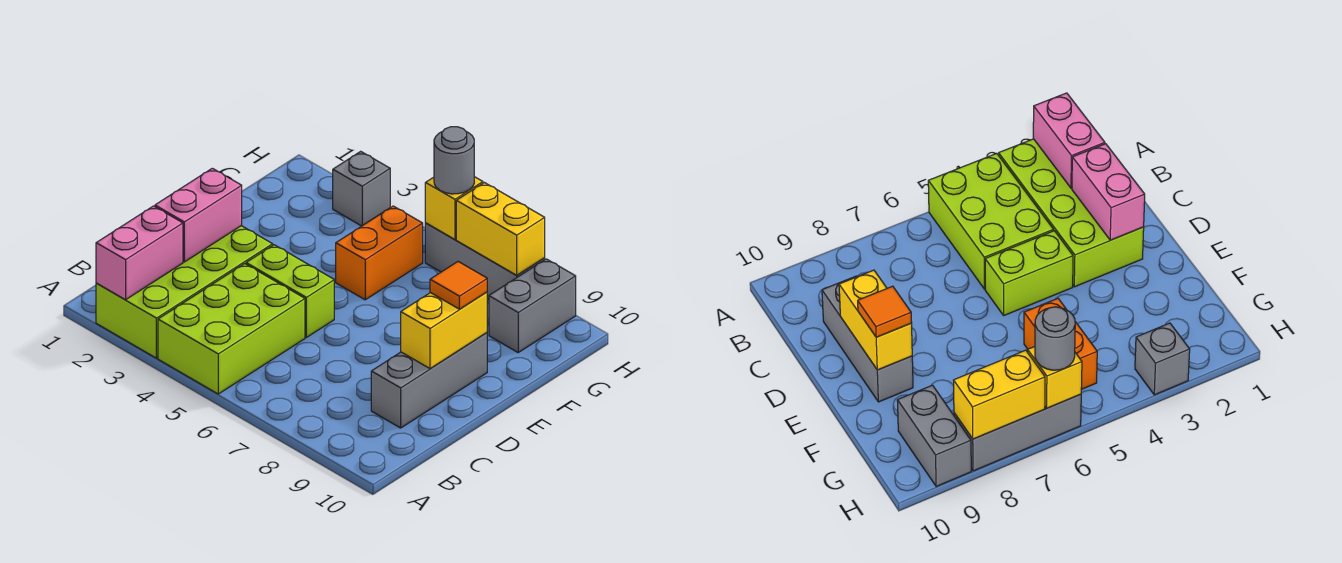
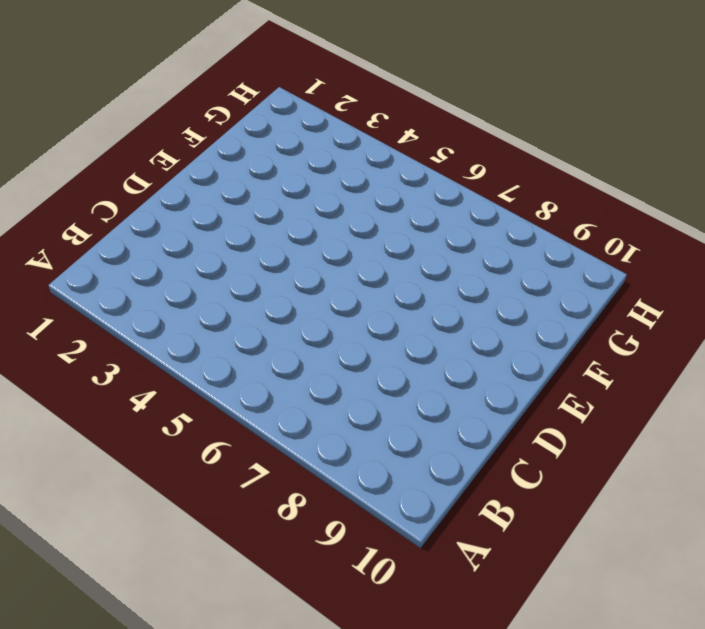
none -> lime brick A2:D3 level 1
none -> lime brick A4:C5 level 1
none -> grey brick C9:E9 level 1

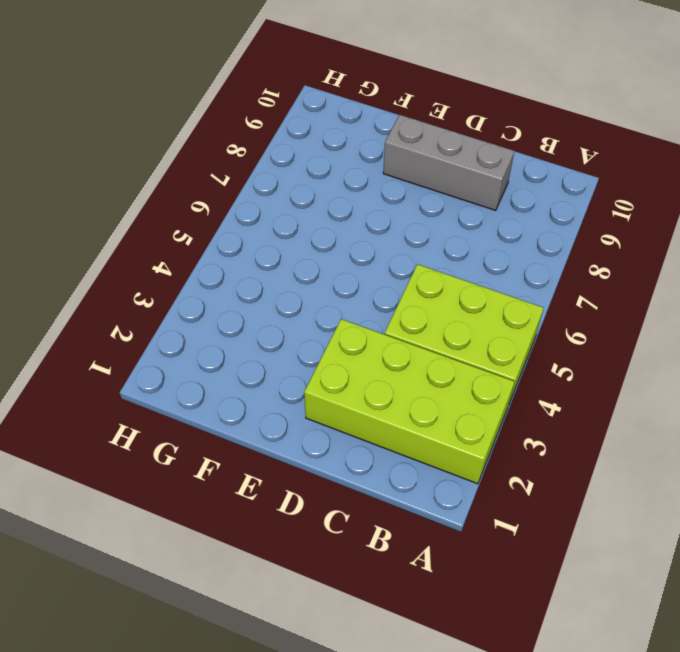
none -> lime brick D4:D5 level 1
none -> orange brick F5:G5 level 1
none -> grey brick G9:H9 level 1

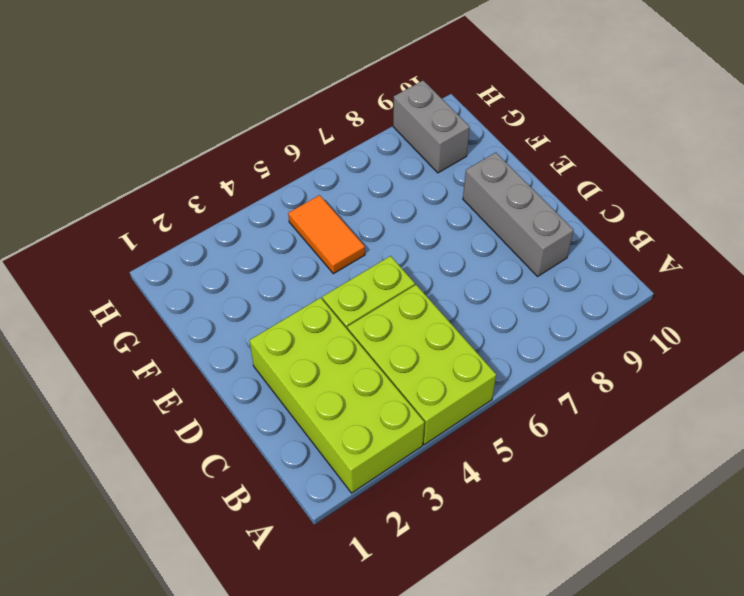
orange tile F5:G5 level 1 -> orange brick F5:G5 level 1
none -> grey brick H3 level 1
none -> grey brick H6:H8 level 1
none -> pink brick A2:B2 level 2

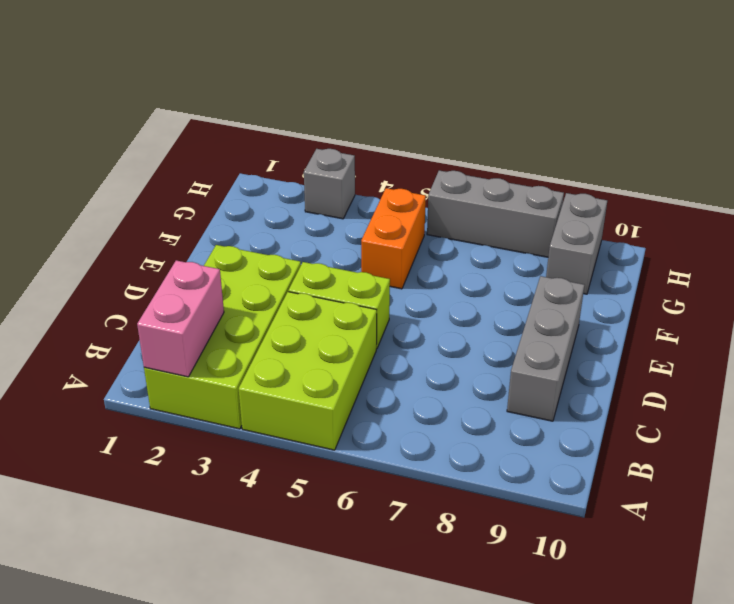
none -> pink brick C2:D2 level 2
none -> yellow brick D9:E9 level 2
none -> yellow brick H6 level 2

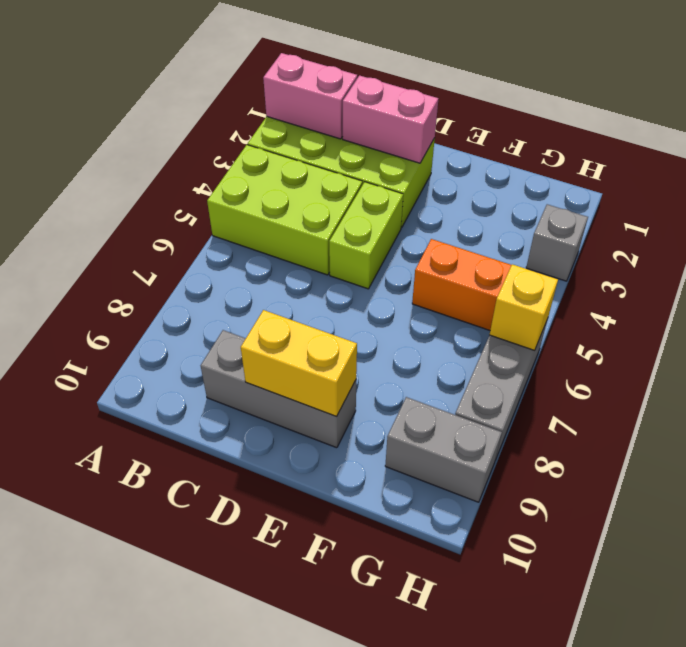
none -> yellow brick H7:H8 level 2
none -> orange tile E9 level 3
none -> grey round brick H6 level 3

